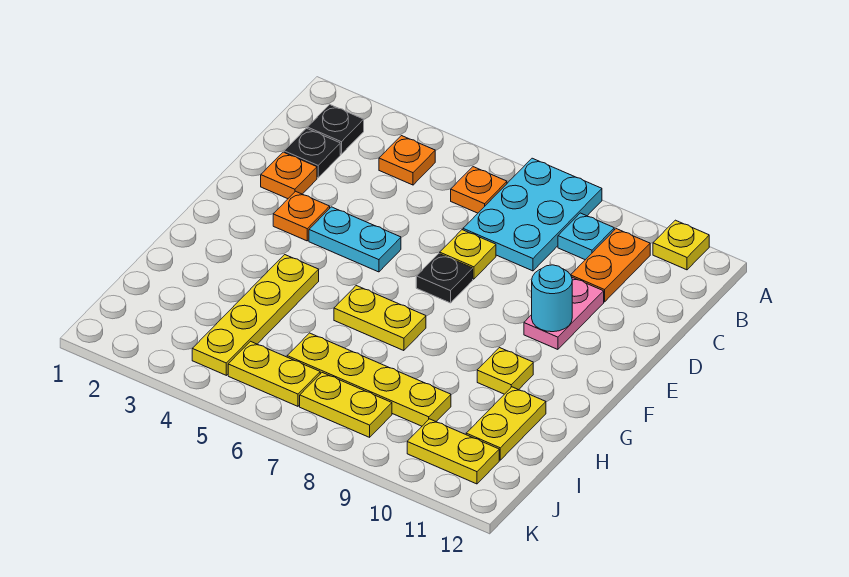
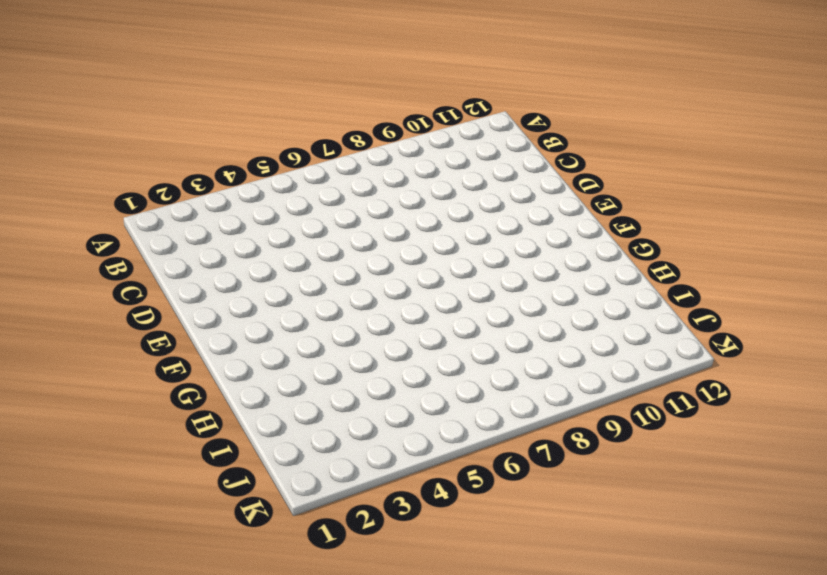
none -> cyan plate A7:C8 level 1
none -> yellow plate A11 level 1
none -> black plate B2 level 1

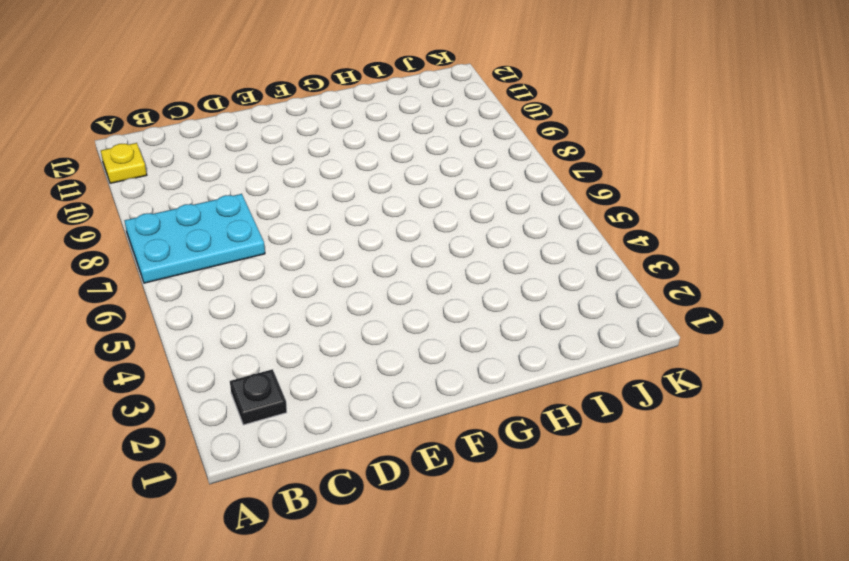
none -> orange plate B4 level 1
none -> orange plate B6 level 1
none -> cyan plate B9 level 1

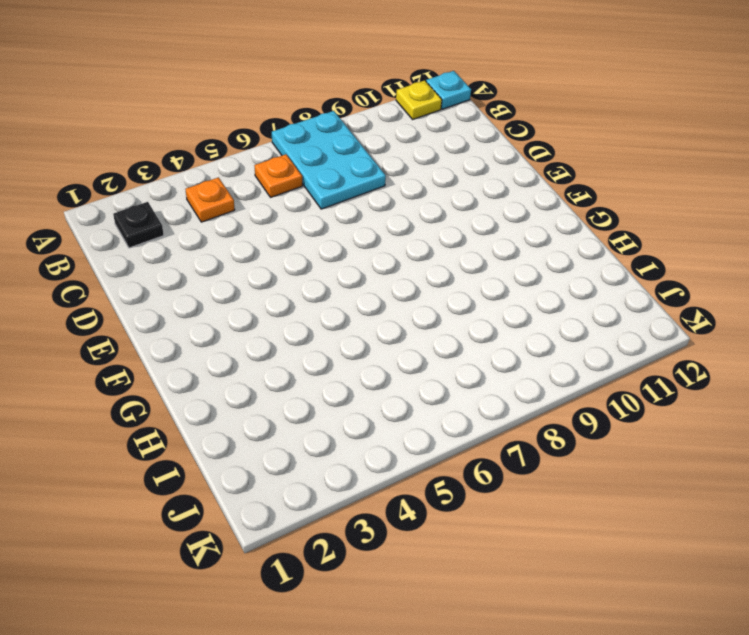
cyan plate A12 level 1 -> cyan plate B9 level 1
none -> orange plate B10:C10 level 1
none -> black plate C2 level 1
none -> orange plate D2 level 1

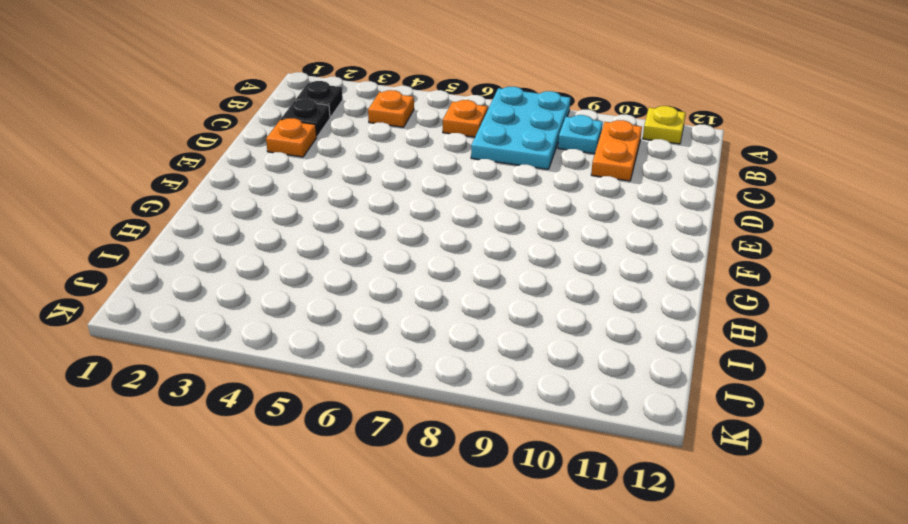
none -> yellow plate D7 level 1
none -> pink plate D10:E10 level 1
none -> orange plate E3 level 1

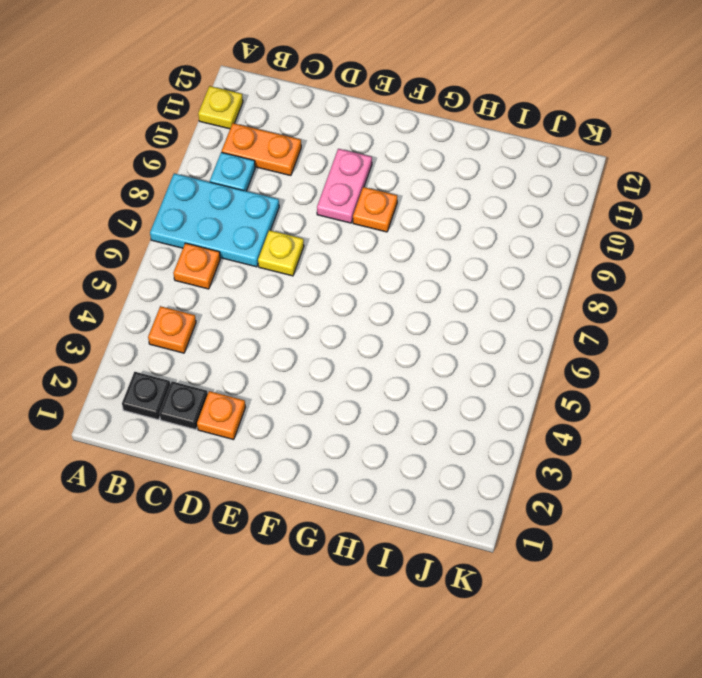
pink plate E9:E10 level 1 -> pink plate D10:E10 level 1
orange plate F9 level 1 -> orange plate E3 level 1
none -> cyan plate E4:E5 level 1
none -> black plate E7 level 1
none -> yellow plate G4:J4 level 1

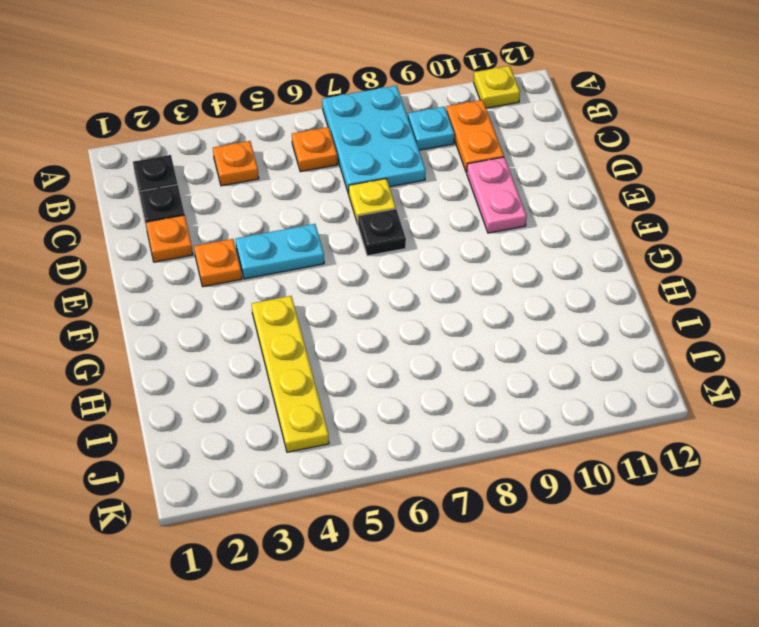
none -> yellow plate G6:G7 level 1
none -> yellow plate G10 level 1
none -> yellow plate H11:I11 level 1

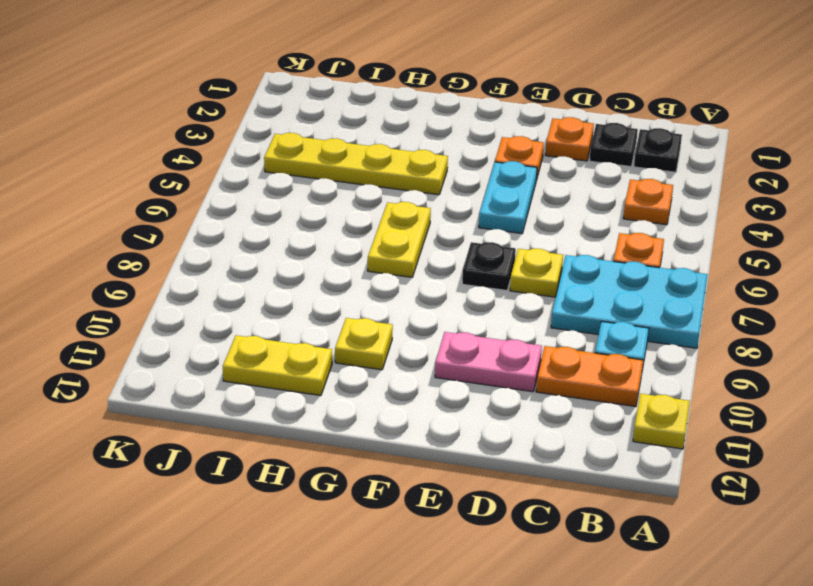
none -> yellow plate I6:I9 level 1
none -> yellow plate J5:J6 level 1
none -> yellow plate J7:J8 level 1

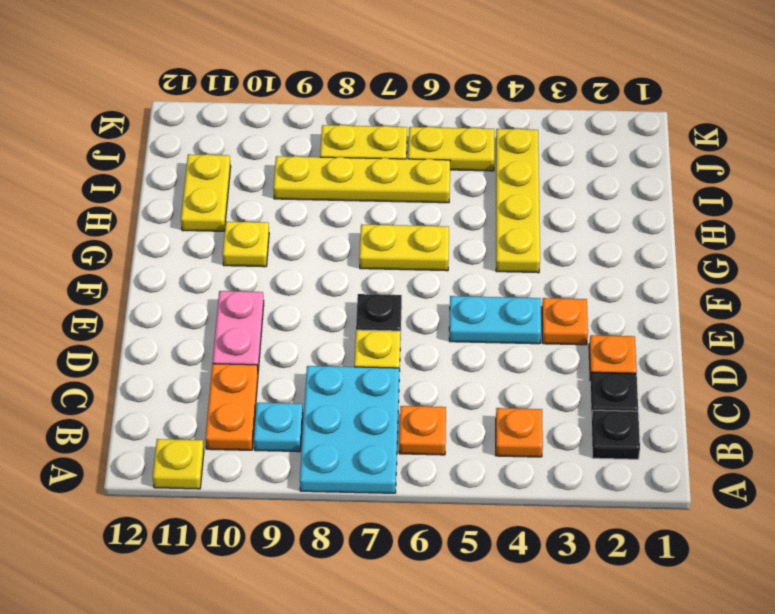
none -> yellow plate J10:J11 level 1
none -> cyan round brick E10 level 2

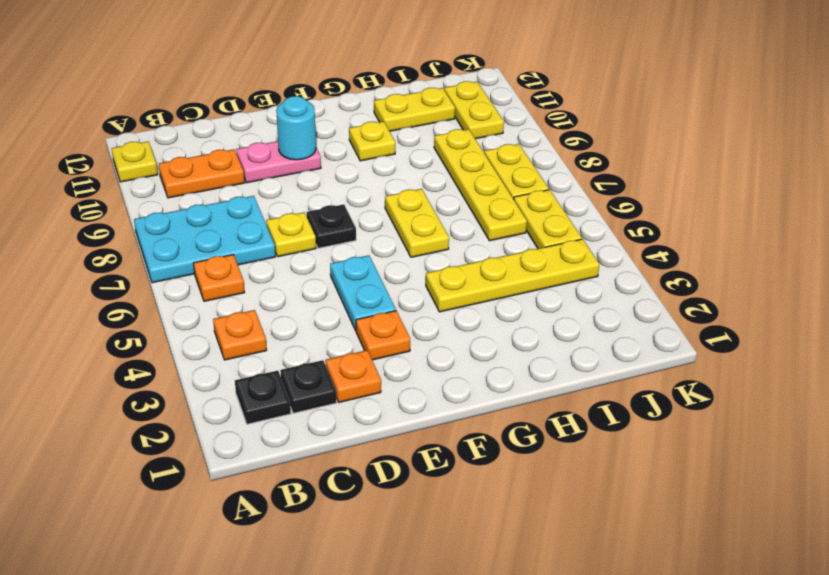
none -> cyan plate B9 level 1

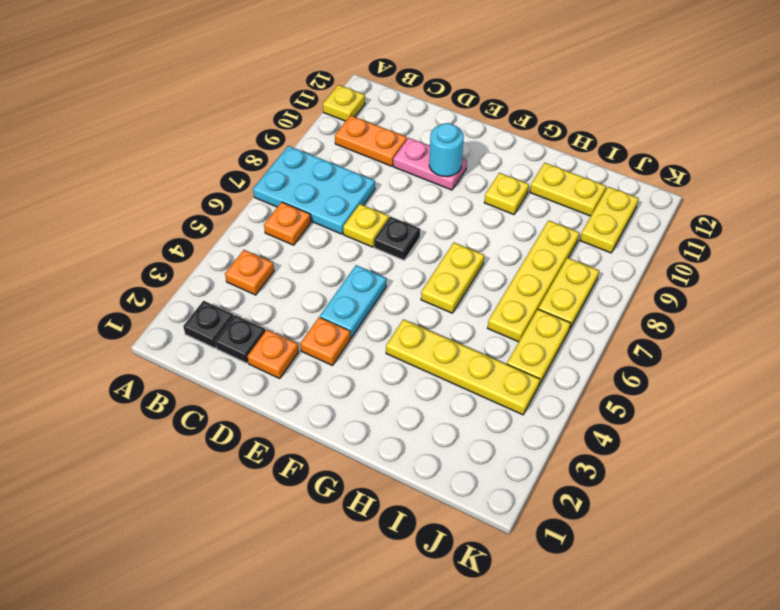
none -> cyan plate B9 level 1

